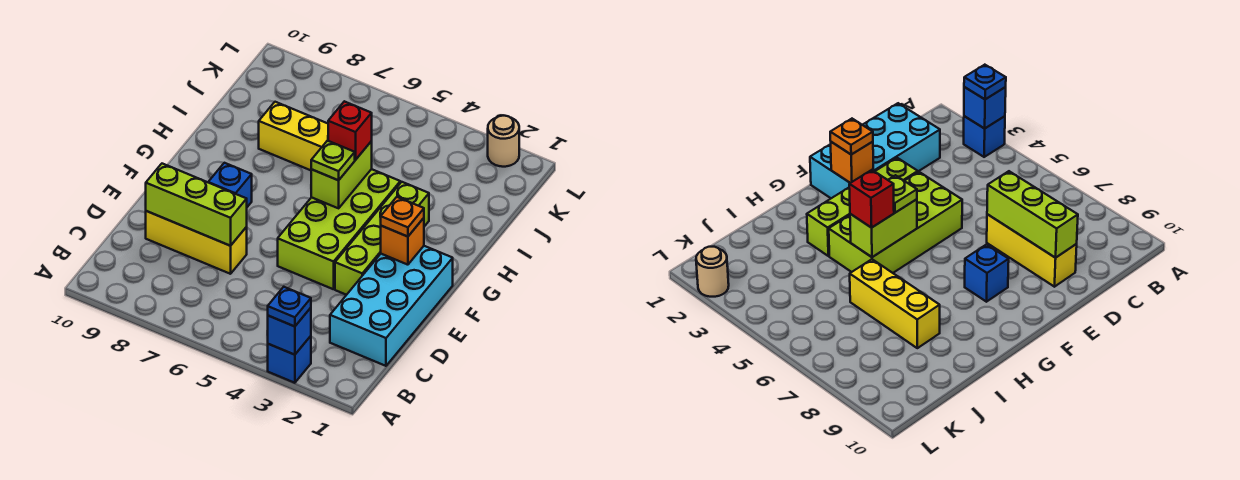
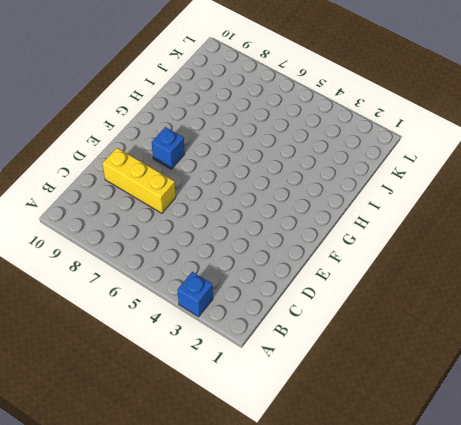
none -> cyan brick C1:F2 level 1
none -> lime brick E3:H3 level 1
none -> lime brick E4:H5 level 1

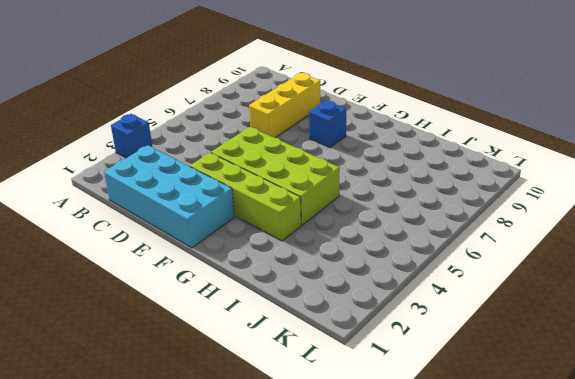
none -> yellow brick I6:I8 level 1
none -> tan round brick L2 level 1
none -> blue brick A3 level 2

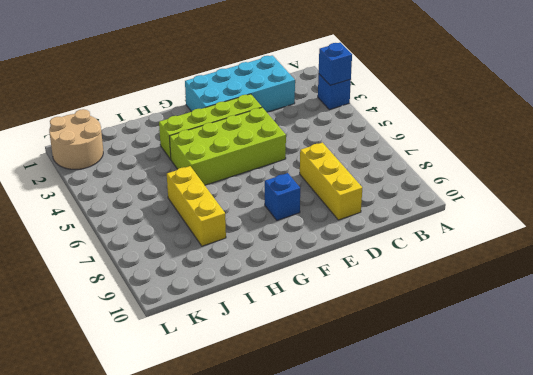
tan round brick K1:L2 level 1 -> tan round brick L2 level 1
none -> lime brick D7:D9 level 2
none -> orange brick F2 level 2
none -> lime brick G5:H5 level 2

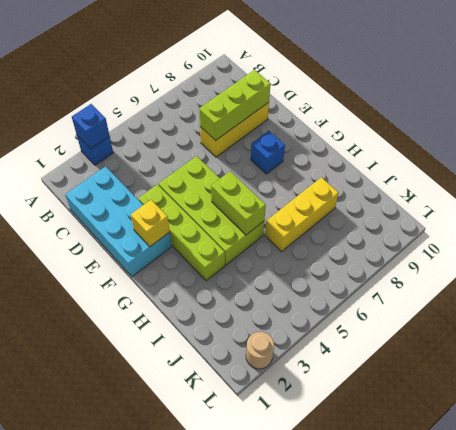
yellow brick F2 level 2 -> orange brick F2 level 2
none -> blue plate A3 level 3
none -> orange plate F2 level 3
none -> lime plate G5 level 3

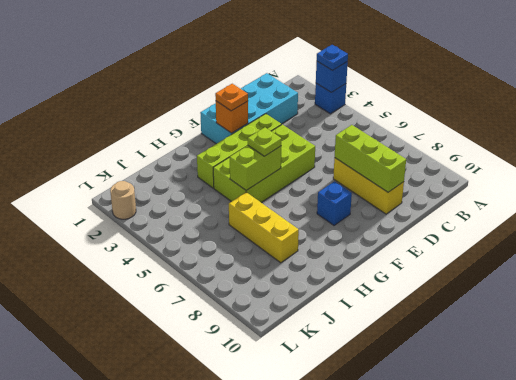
none -> red brick H5 level 3

